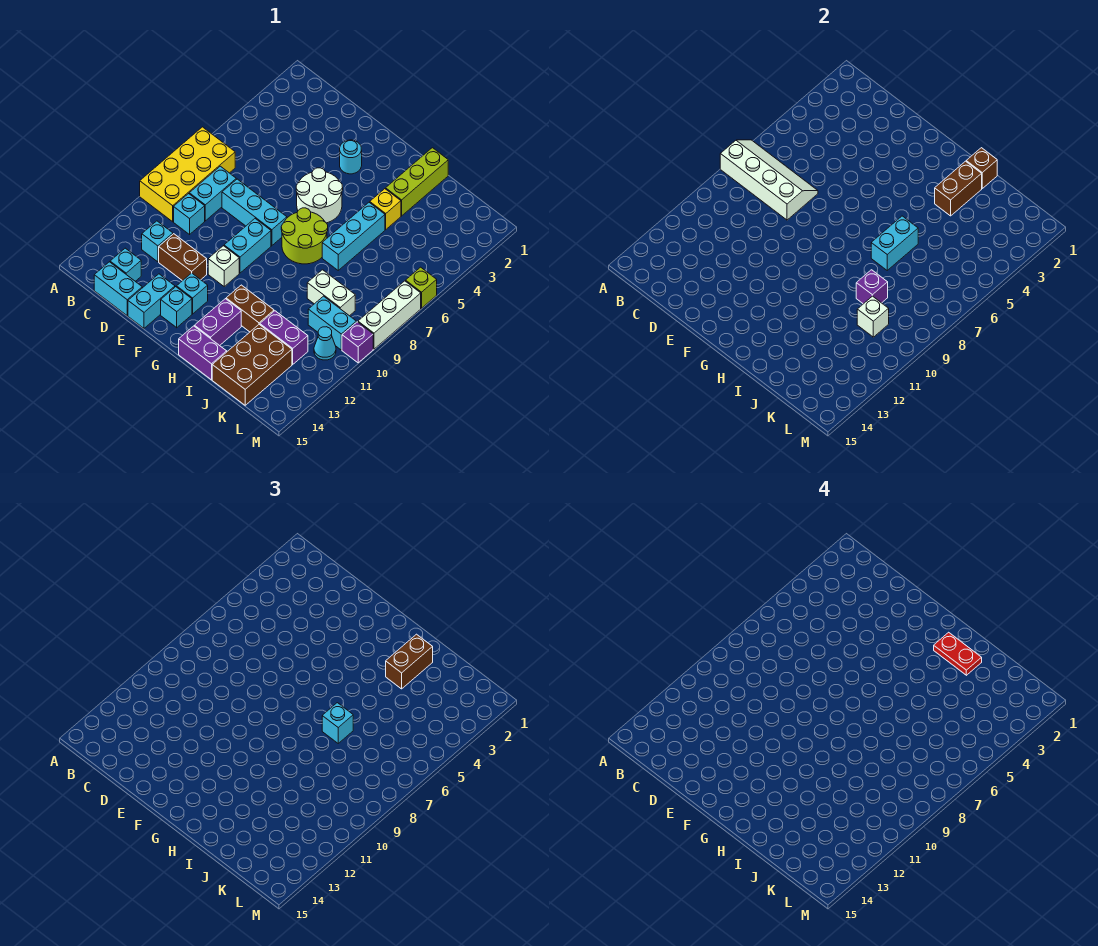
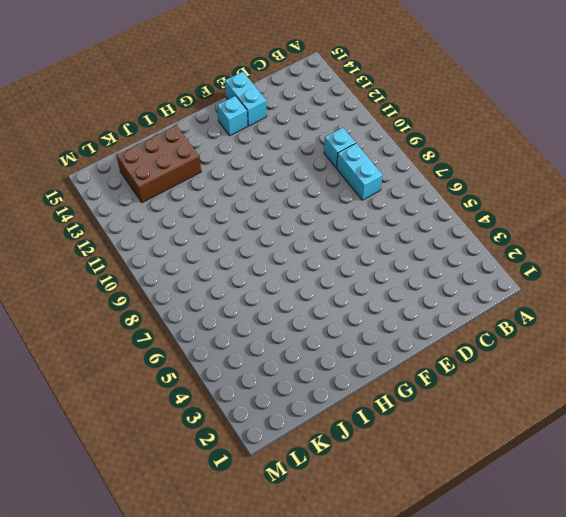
brown brick I13:K14 level 1 -> brown brick J13:K15 level 1
none -> yellow brick A7:B10 level 1
none -> cyan brick C12 level 1
none -> cyan brick C14 level 1
none -> cyan brick C15:D15 level 1

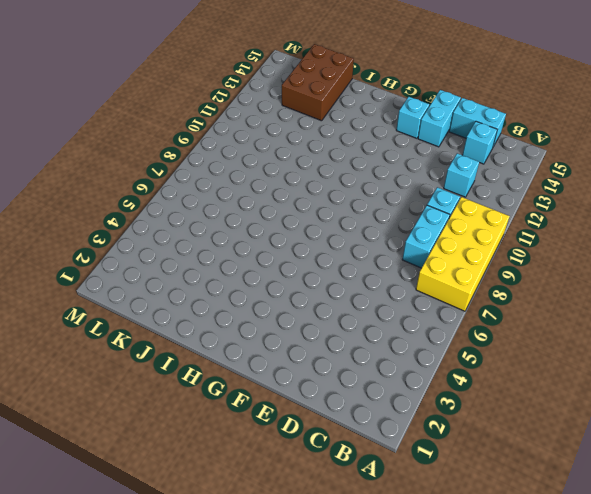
none -> cyan brick D8:F8 level 1
none -> brown brick D12:E12 level 1
none -> cyan round brick F3 level 1
none -> white round brick F5:G6 level 1

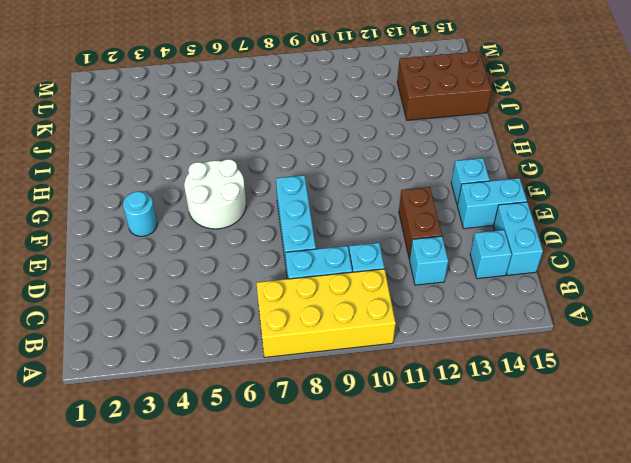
none -> cyan brick F9:F10 level 1
none -> white brick F11 level 1
none -> cyan brick F13 level 1
none -> lime round brick G7:H8 level 1

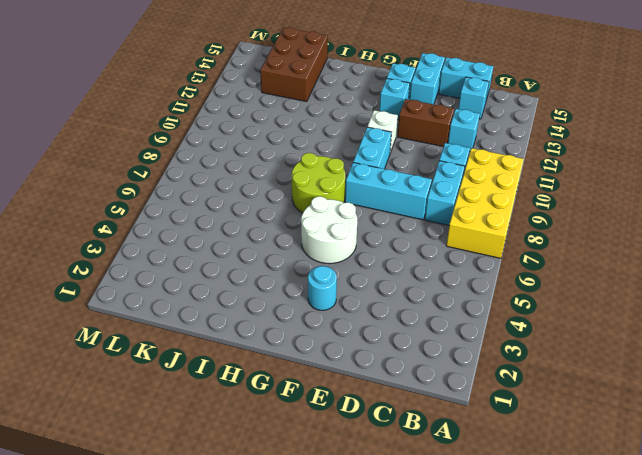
none -> brown brick H12:I12 level 1
none -> purple brick H13:H14 level 1
none -> purple brick H15:I15 level 1
none -> lime brick I1:I3 level 1

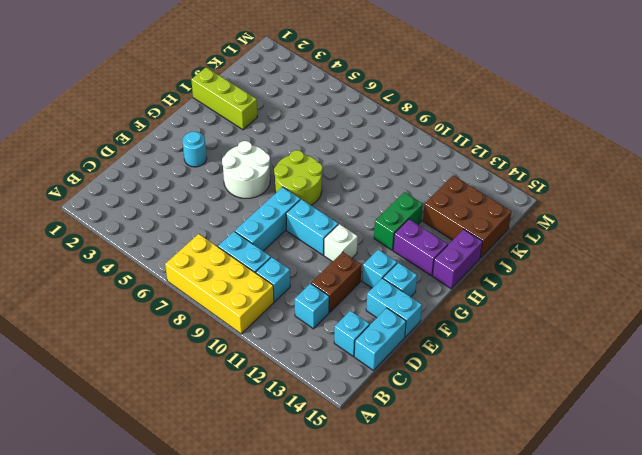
green brick H12:I12 level 1 -> brown brick H12:I12 level 1
none -> yellow brick I4 level 1
none -> cyan brick I5:I7 level 1
none -> white brick J9:K9 level 1
none -> purple brick J12:K12 level 1

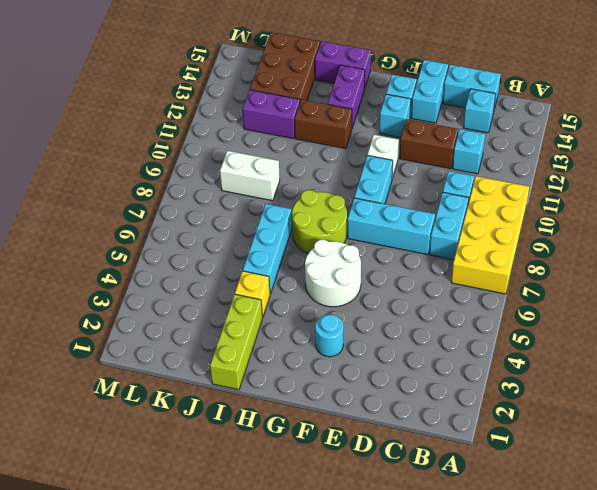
none -> cyan brick K10:L10 level 1
none -> cyan cone L11 level 1
none -> lime brick M6 level 1
none -> white brick M7:M9 level 1

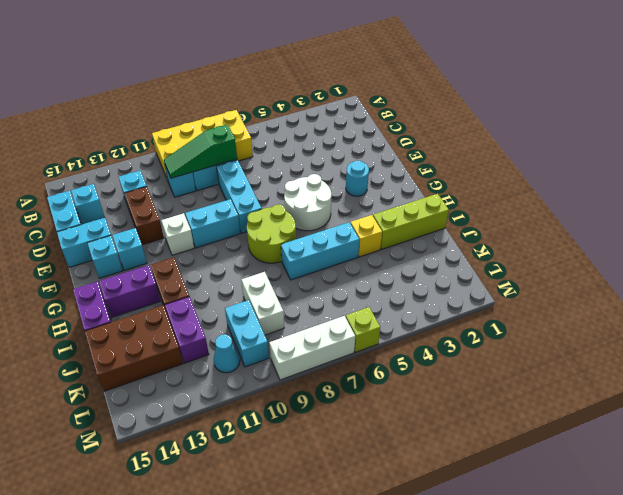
green slope C8:C10 level 2 top 8 -> white slope A7:D8 level 2 top 8
none -> purple brick M10 level 1
none -> brown brick I1 level 2
none -> brown brick I2:I3 level 2
none -> cyan brick I6:I7 level 2

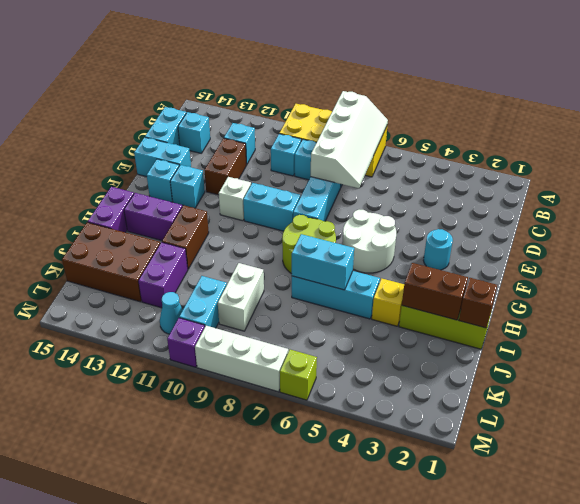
none -> purple brick J9 level 2
none -> white brick K10 level 2
none -> brown brick I2:I3 level 3
none -> cyan brick I7 level 3

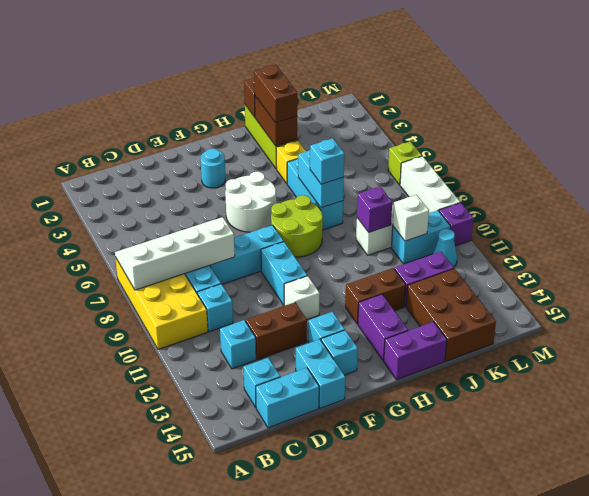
none -> red plate H2:I2 level 4

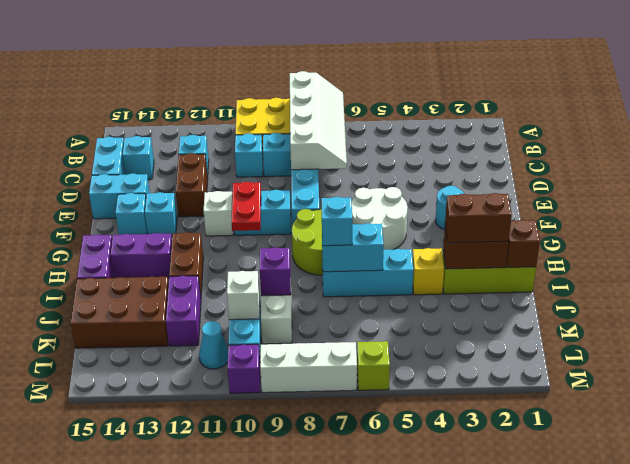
red plate F10:G10 level 2 -> red plate H2:I2 level 4

